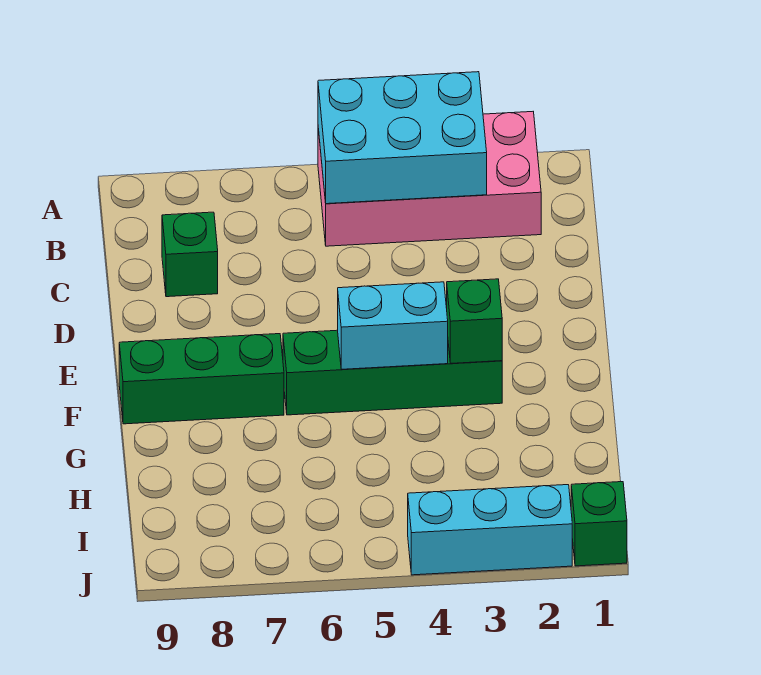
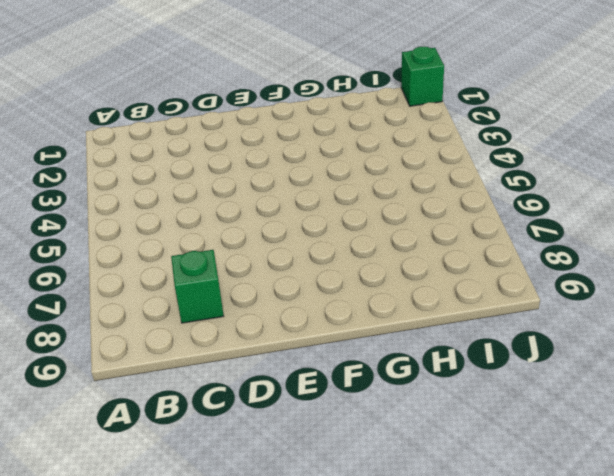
none -> pink brick A2:B5 level 1
none -> green brick F3:F6 level 1

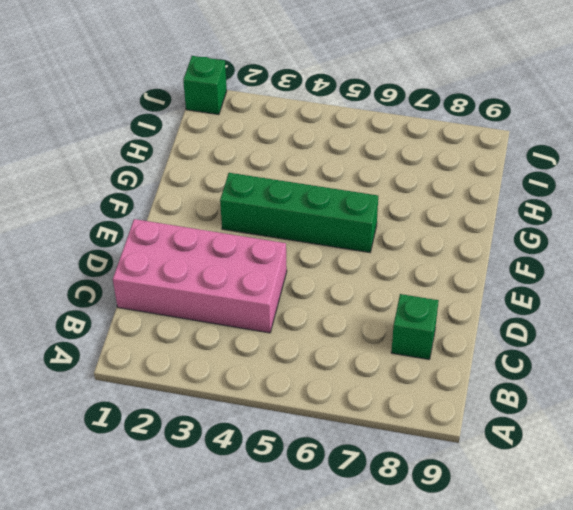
pink brick C1:D4 level 1 -> pink brick A2:B5 level 1
none -> green brick F7:F9 level 1
none -> cyan brick J2:J4 level 1

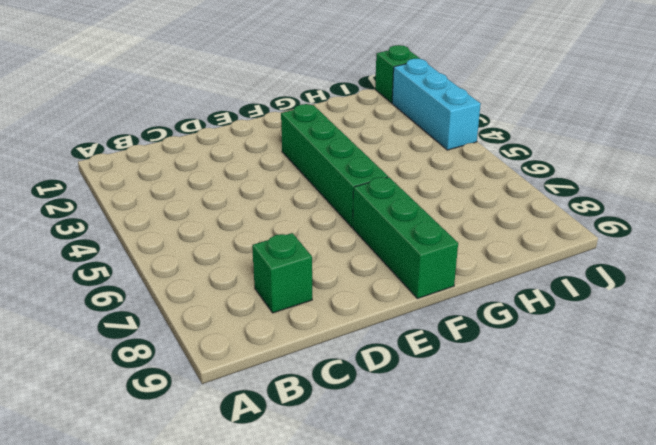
none -> pink brick A2:B5 level 1
none -> cyan brick A3:B5 level 2

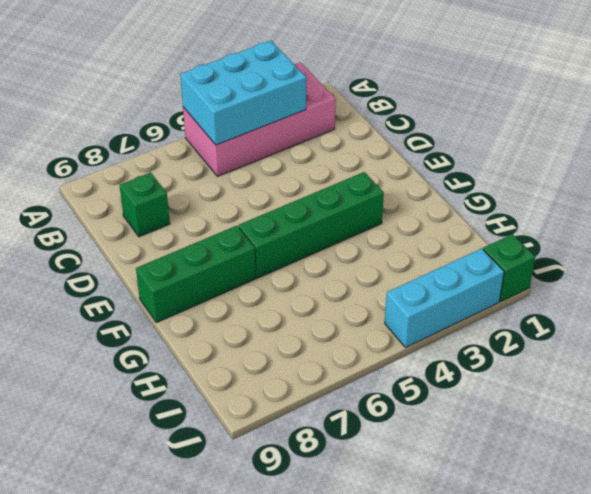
none -> green brick F3 level 2
none -> cyan brick F4:F5 level 2

